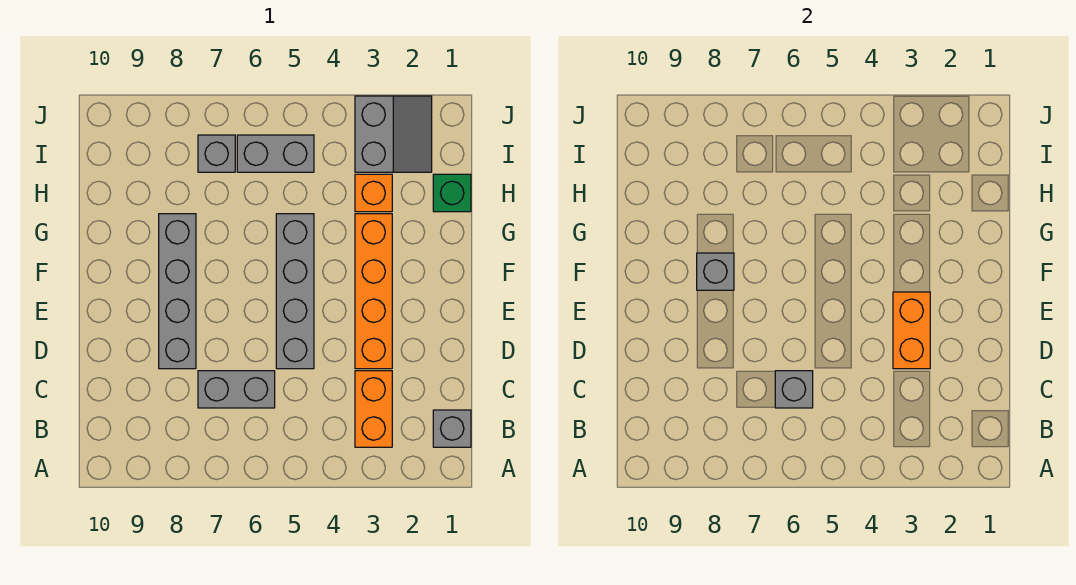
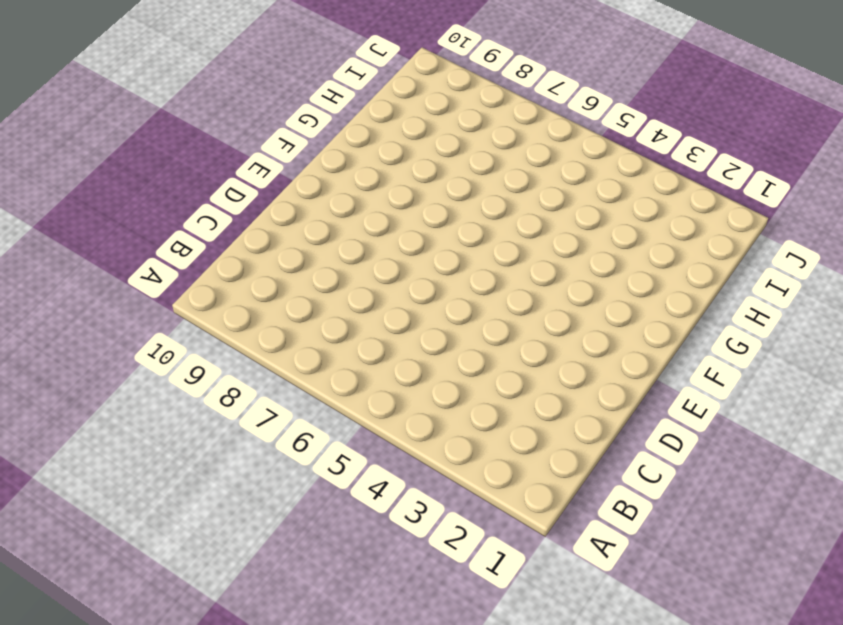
none -> grey brick B1 level 1
none -> orange brick B3:C3 level 1
none -> grey brick C6:C7 level 1

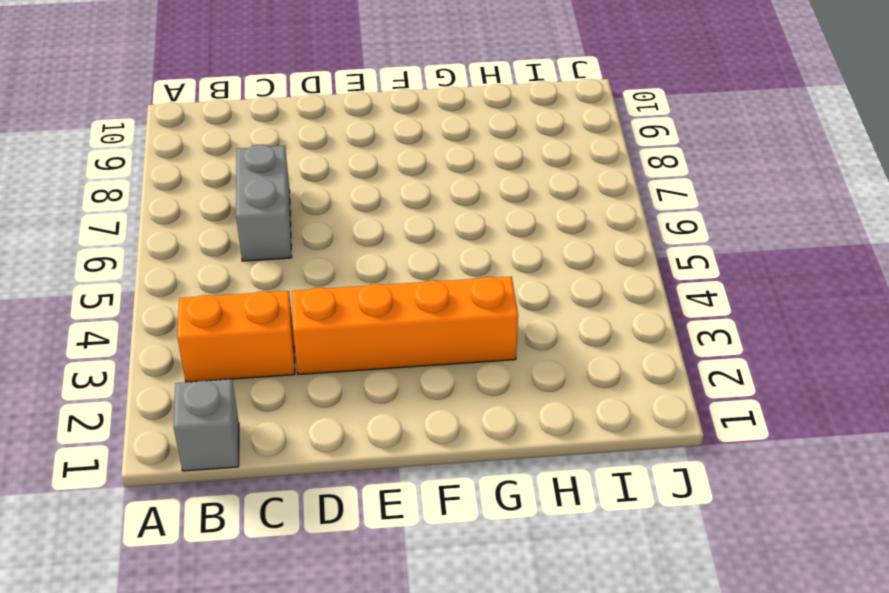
none -> grey brick D5:G5 level 1
none -> grey brick D8:G8 level 1
none -> green brick H1 level 1

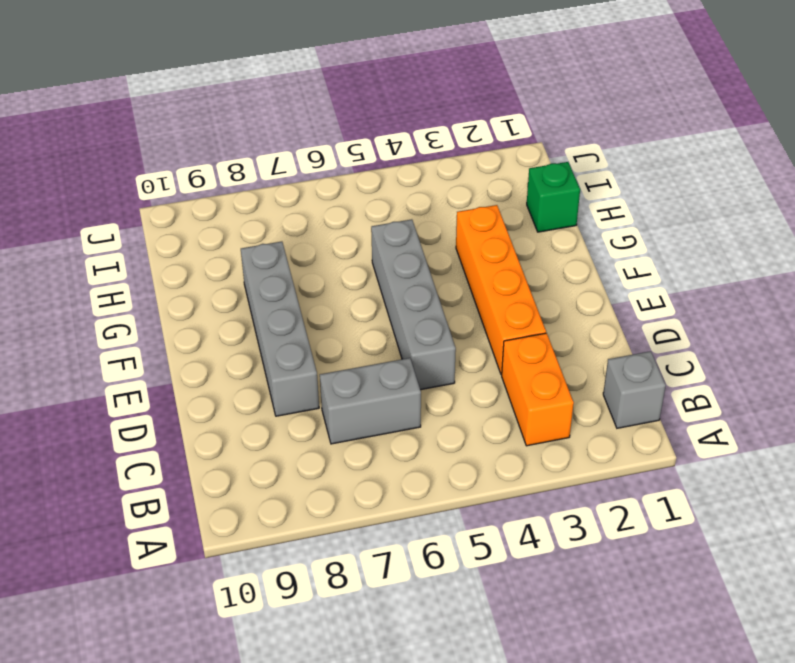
none -> orange brick H3 level 1
none -> grey slope I2:J3 level 1 top 3
none -> grey brick I5:I6 level 1

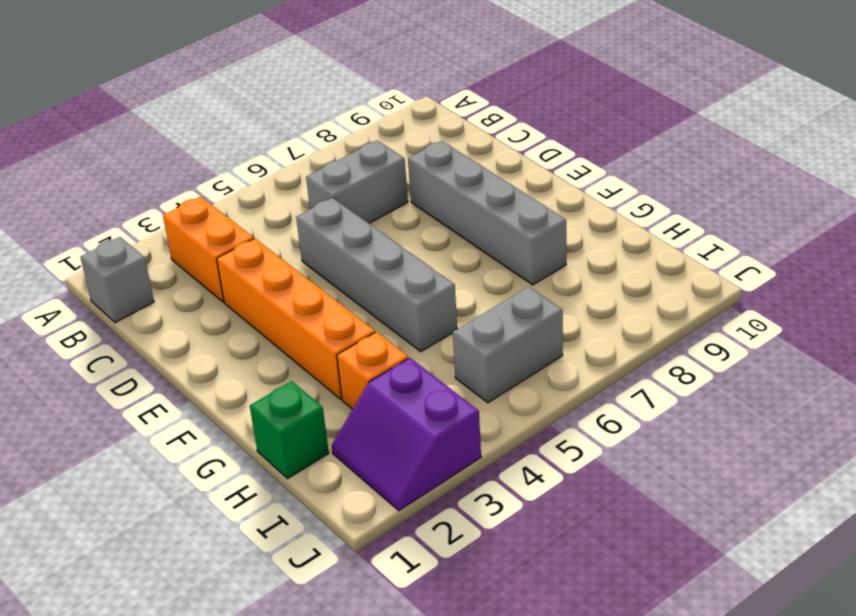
purple slope I2:J3 level 1 top 3 -> grey slope I2:J3 level 1 top 3
none -> grey brick I7 level 1
none -> grey brick C6 level 2
none -> orange brick D3:E3 level 2

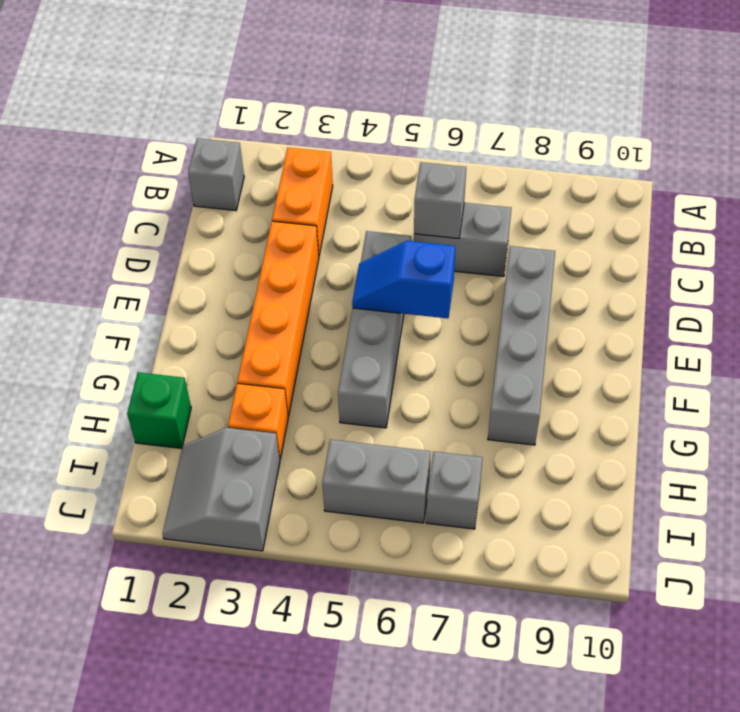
blue slope E5:E6 level 2 top 6 -> none
none -> orange brick D3:E3 level 2
none -> grey brick F8 level 2

